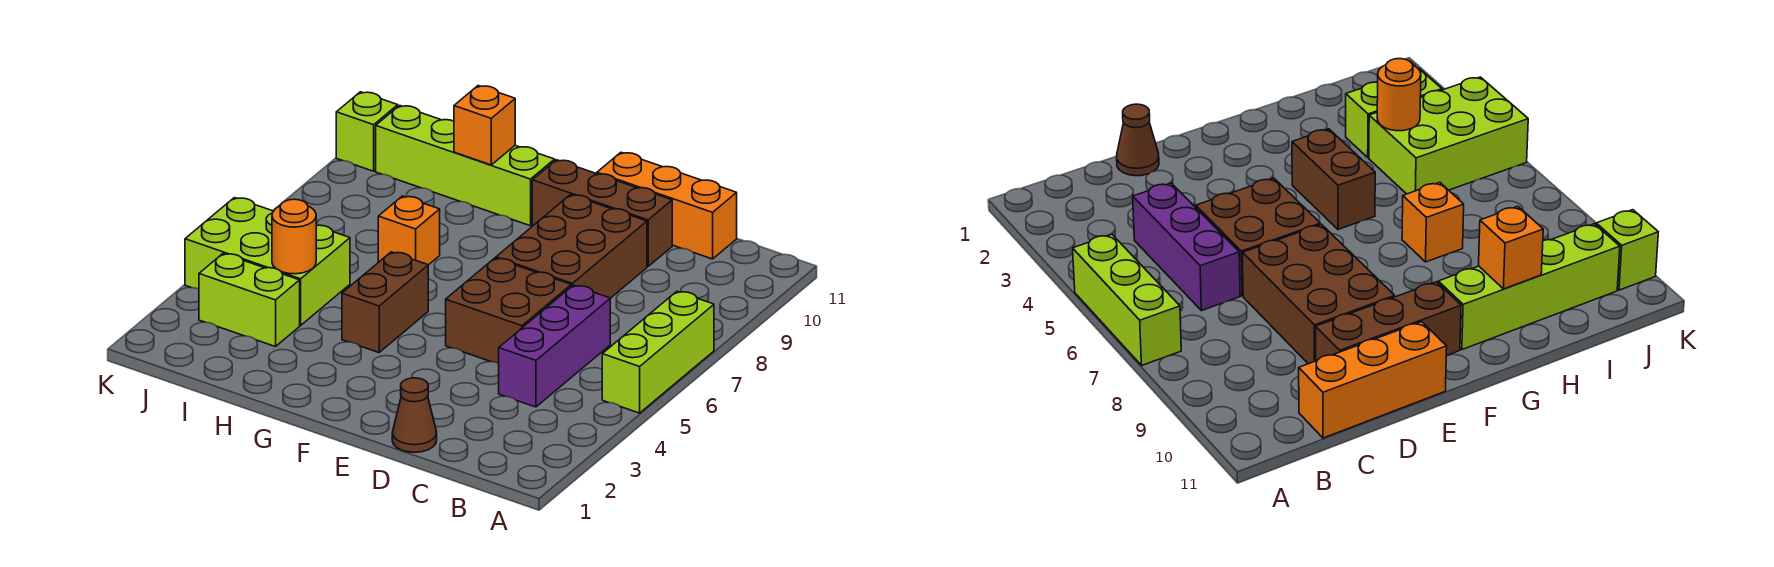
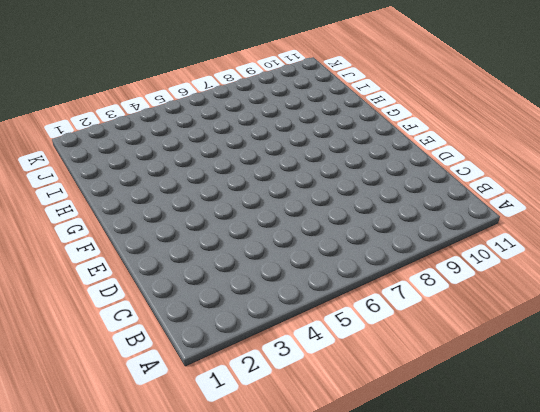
none -> lime brick A5:A7 level 1
none -> purple brick C4:C6 level 1
none -> orange brick C11:E11 level 1

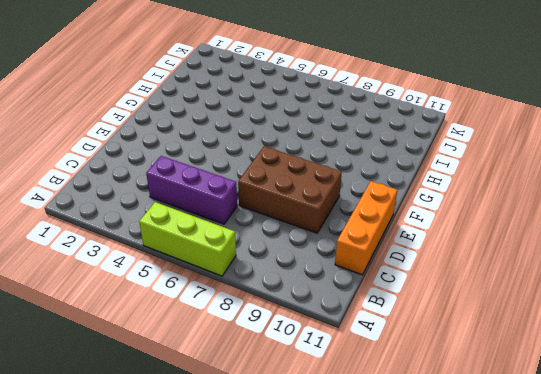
none -> brown cone D1 level 1
none -> brown brick D5:E6 level 1
none -> brown brick D10:F10 level 1

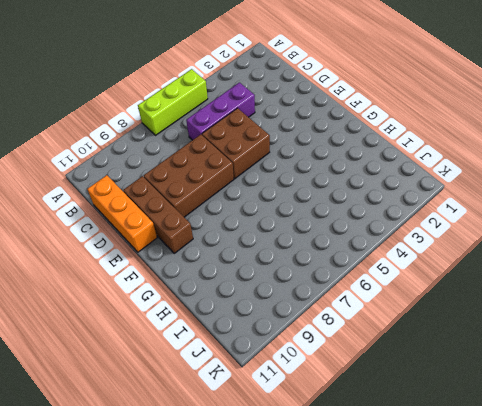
none -> brown cone D1 level 1
none -> brown brick G4:G5 level 1
none -> lime brick G10:J10 level 1

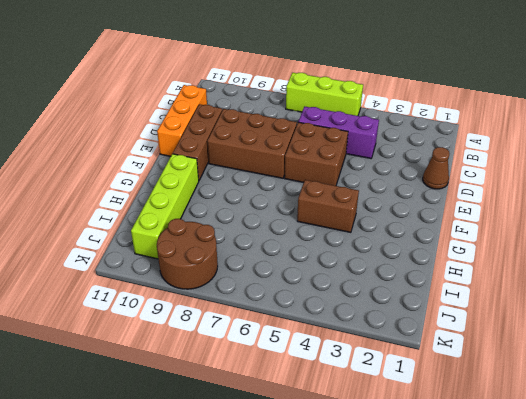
brown round brick J8:K9 level 1 -> none
none -> orange brick H7 level 1
none -> lime brick I3:J3 level 1
none -> lime brick I4:K5 level 1

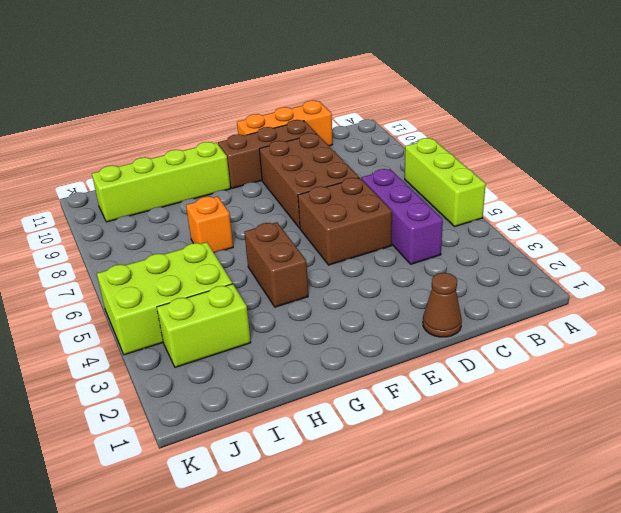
none -> lime brick K10 level 1
none -> orange brick H10 level 2
none -> orange round brick I4 level 2

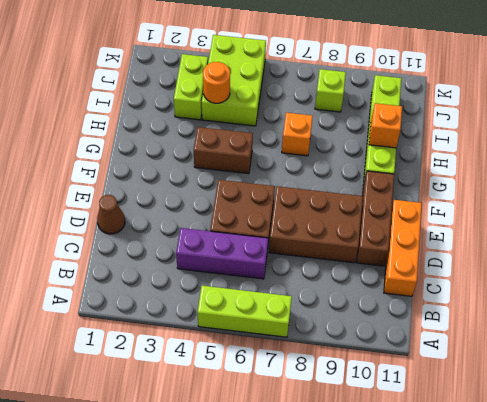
lime brick J8 level 1 -> lime brick K10 level 1

